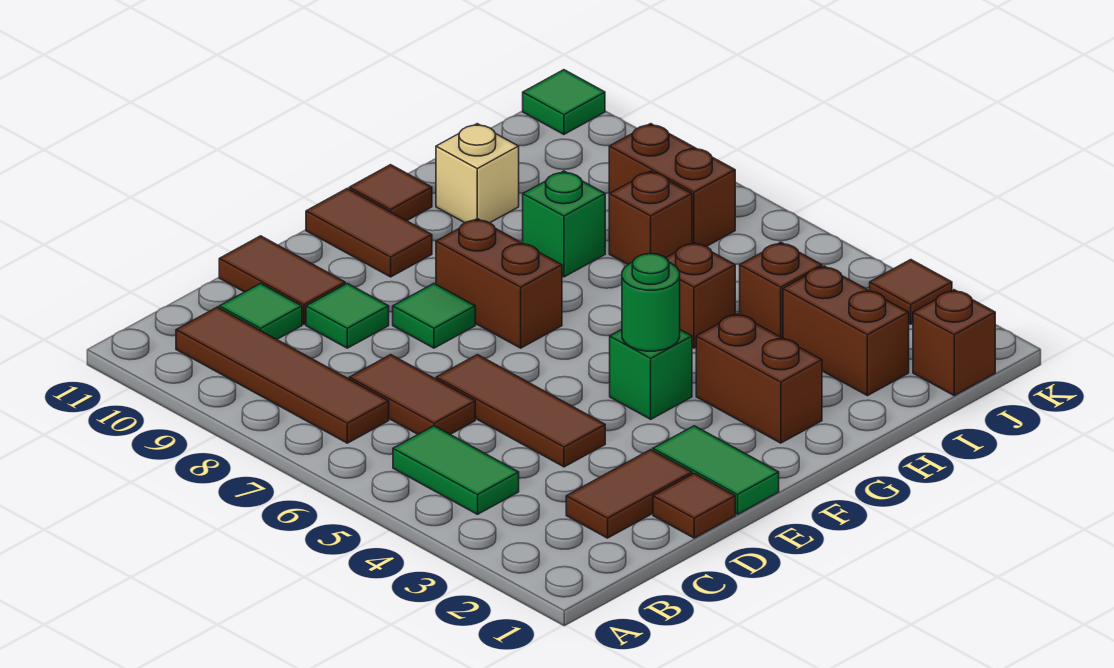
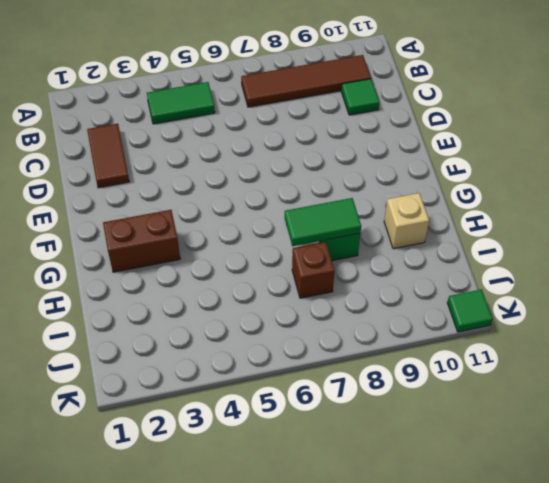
green tile H7:H8 level 2 -> green tile E1:E2 level 1
none -> brown tile C6:C7 level 1
none -> brown tile D1 level 1
none -> brown tile D4:D6 level 1

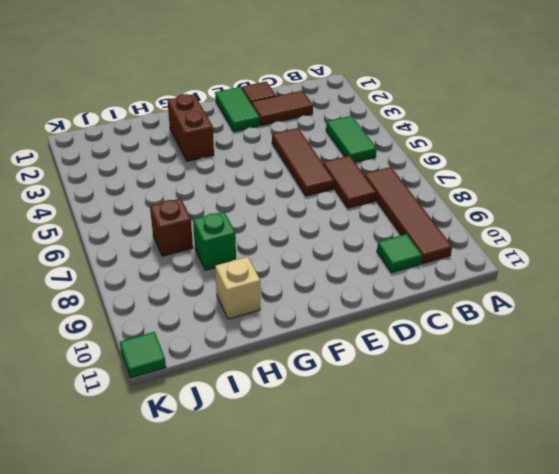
none -> green tile D9 level 1
none -> brown tile D10:D11 level 1
none -> green tile E8 level 1

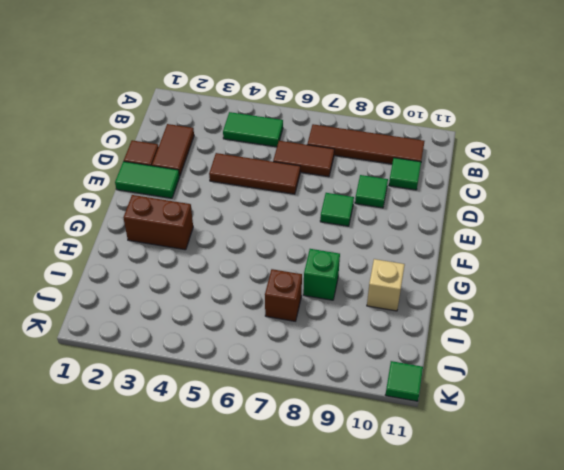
none -> brown tile D10:D11 level 1
none -> green brick F4 level 1
none -> brown brick F7:F8 level 1

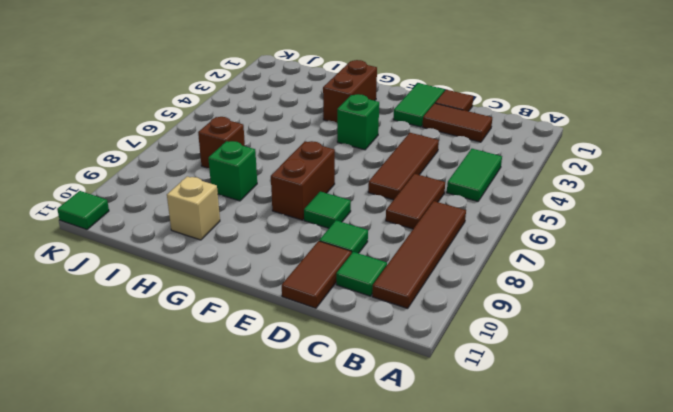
none -> brown tile F10:F11 level 1
none -> brown tile G11 level 1
none -> brown brick H5 level 1

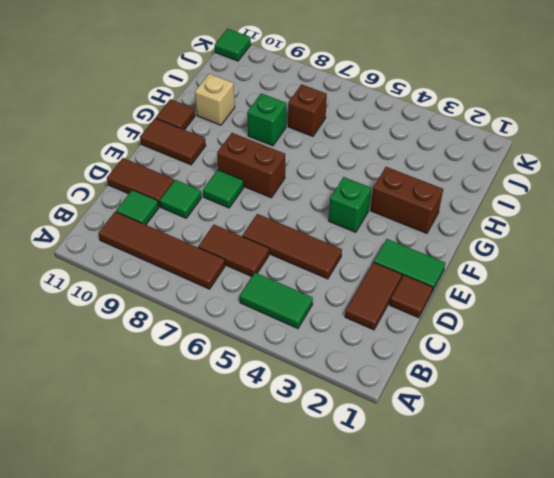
none -> brown brick H5 level 1
none -> brown brick I2:I3 level 1
none -> brown brick I4 level 1

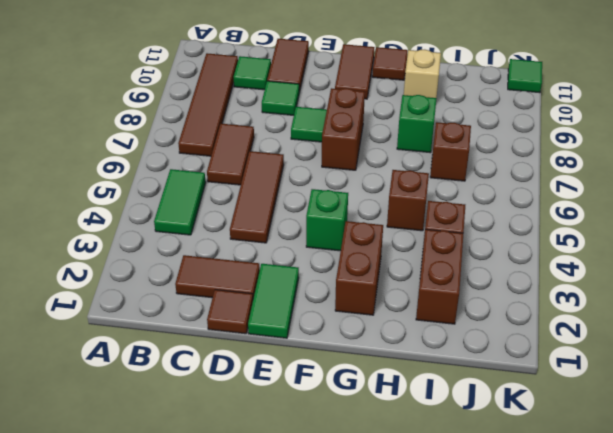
none -> brown brick J1 level 1
none -> brown brick J7:J8 level 1
none -> brown tile K3 level 1

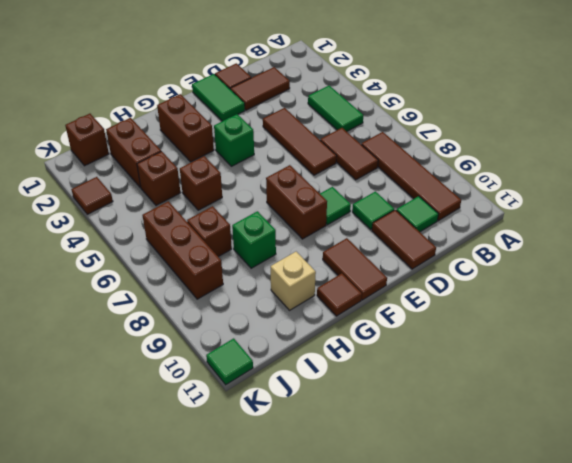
brown brick J6:J8 level 1 -> brown brick J7:J8 level 1
none -> green round brick F4 level 2

